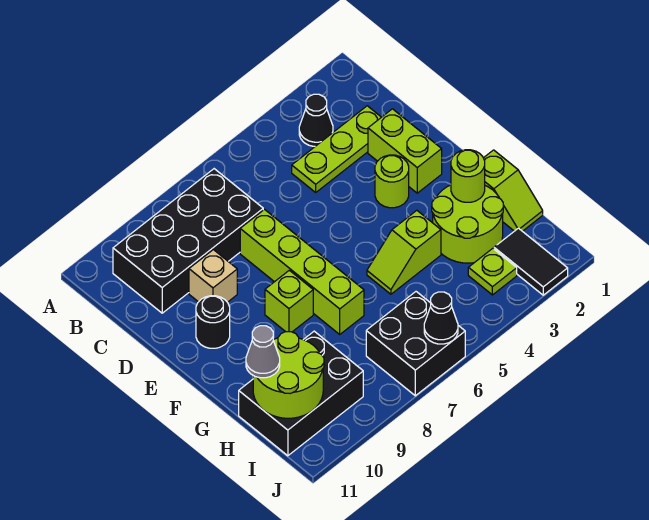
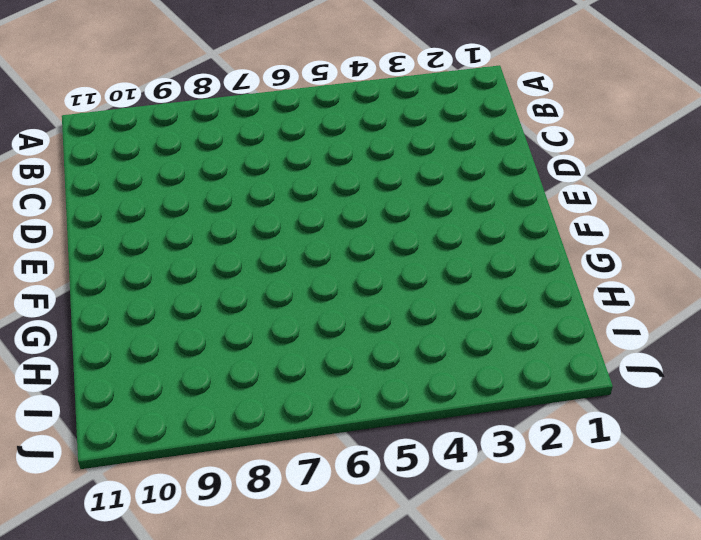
none -> black cone B3 level 1
none -> black brick B7:C10 level 1
none -> lime plate C2:C4 level 1

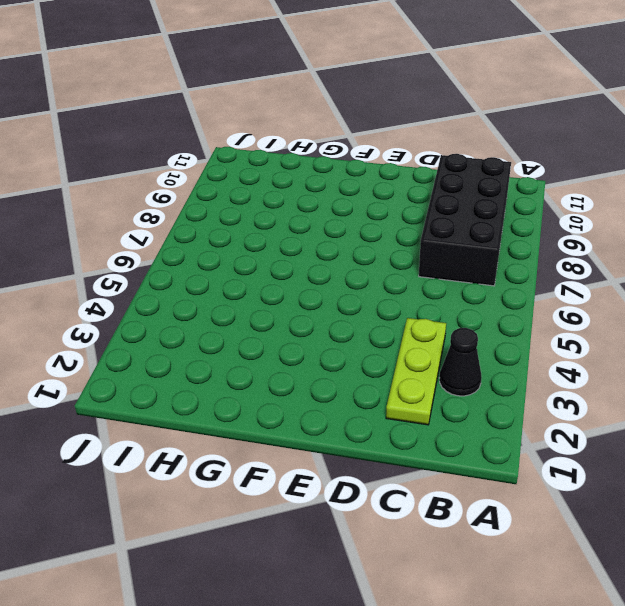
none -> lime brick D2:E2 level 1
none -> lime brick D7:G7 level 1
none -> tan brick D9 level 1

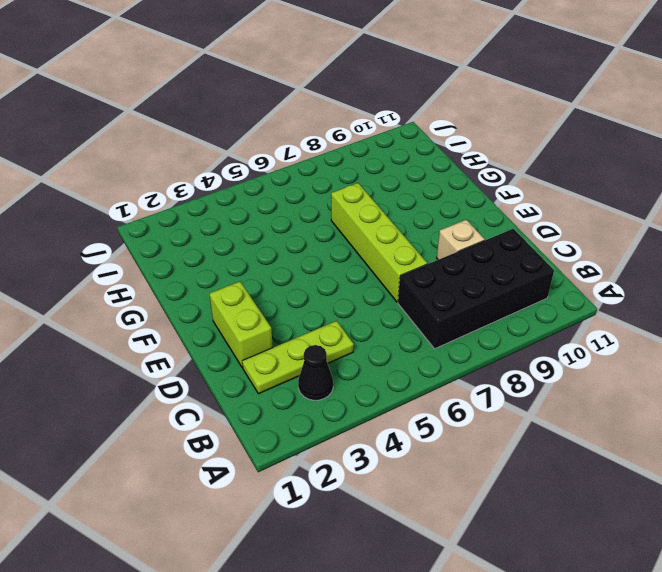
none -> lime round brick E3 level 1
none -> black round brick E10 level 1
none -> lime brick F8 level 1

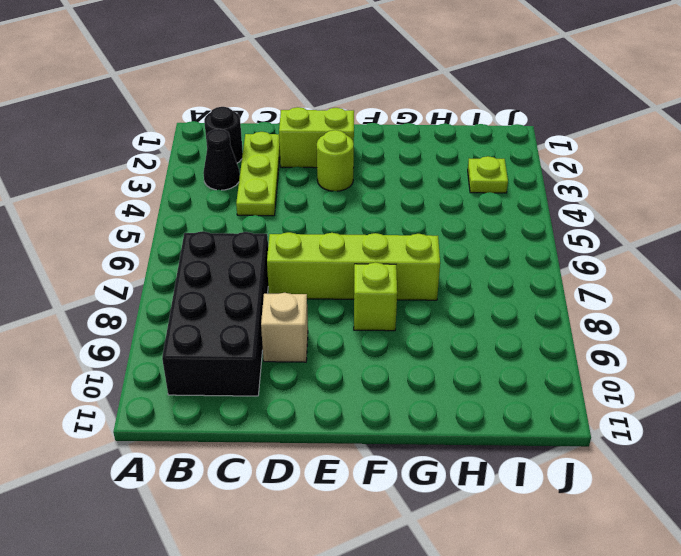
black round brick B2 level 1 -> black round brick E10 level 1
none -> lime slope G1:H1 level 1 top G
none -> lime round brick G2:H3 level 1
none -> lime slope G4:G5 level 1 top 4

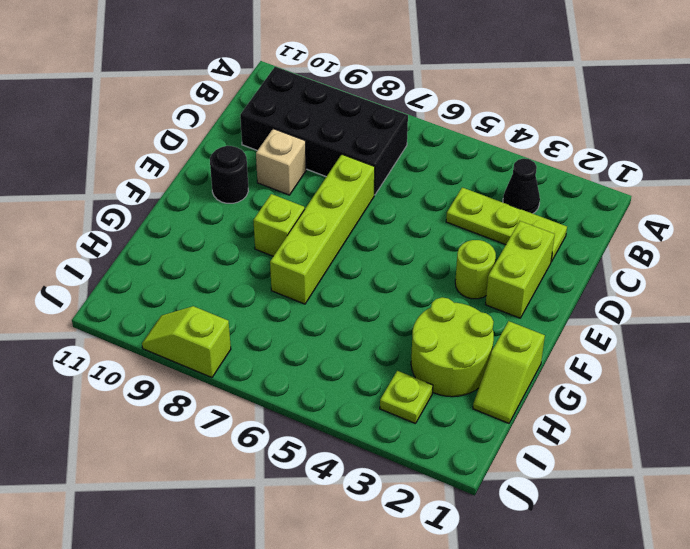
lime slope J8:J9 level 1 top 8 -> lime slope G4:G5 level 1 top 4
none -> black brick H9:I11 level 1
none -> black tile I2:J2 level 1
none -> black brick I6:J7 level 1

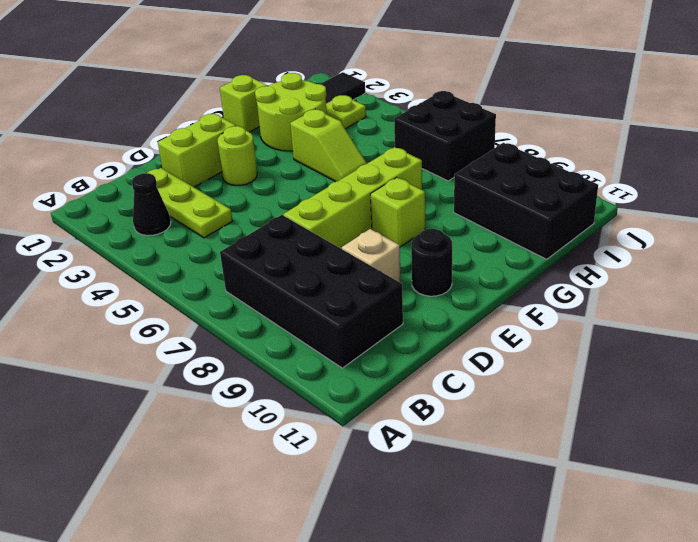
none -> lime round brick G2 level 2
none -> lime round brick H10:I11 level 2
none -> black cone J6 level 2

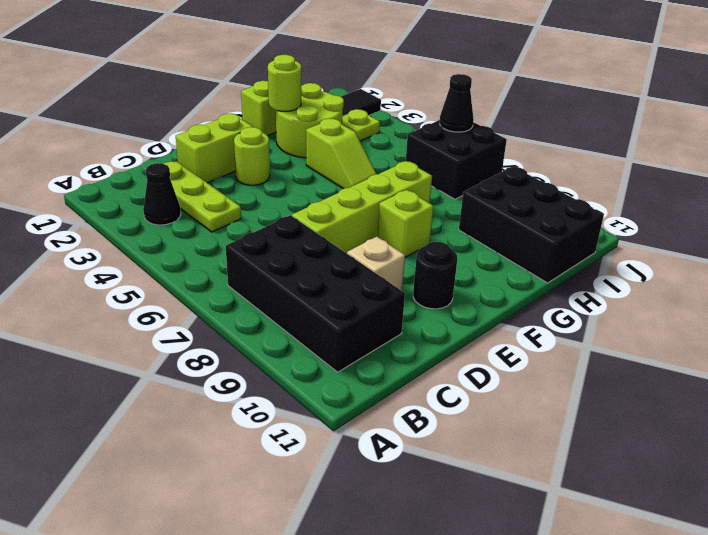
none -> lime round brick H10:I11 level 2
none -> grey cone H11 level 3

